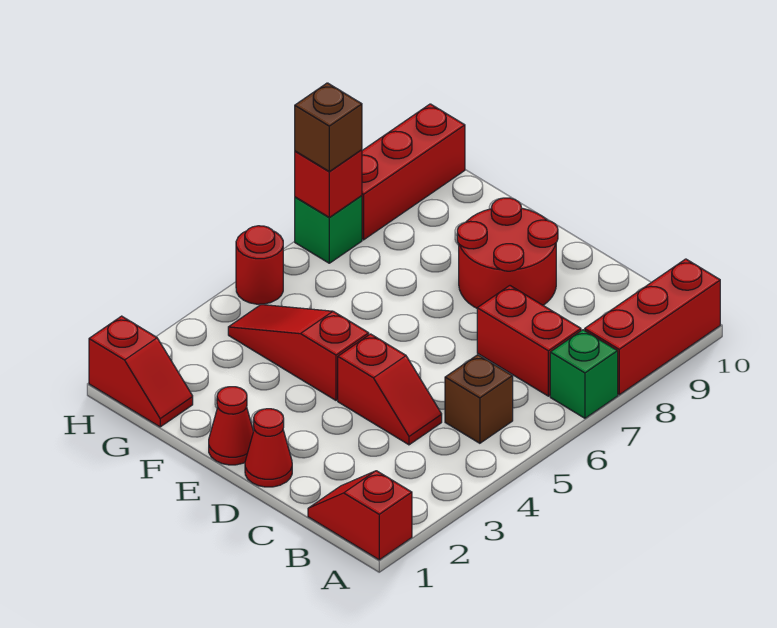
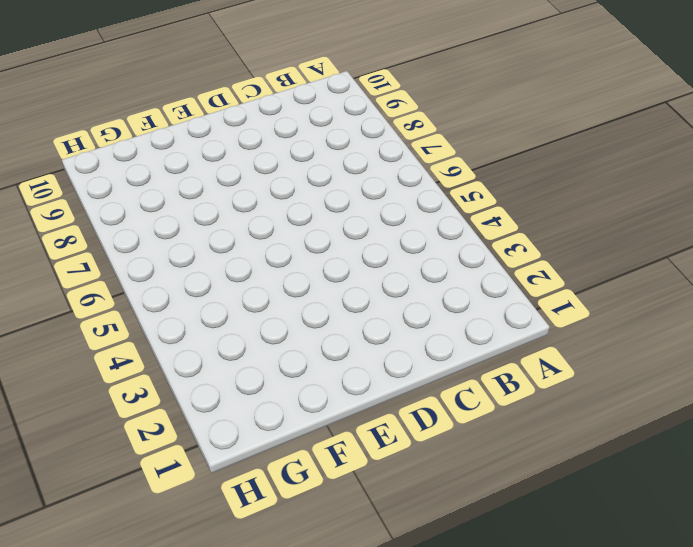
none -> red slope A1:B1 level 1 top A
none -> green brick A7 level 1
none -> red brick A8:A10 level 1

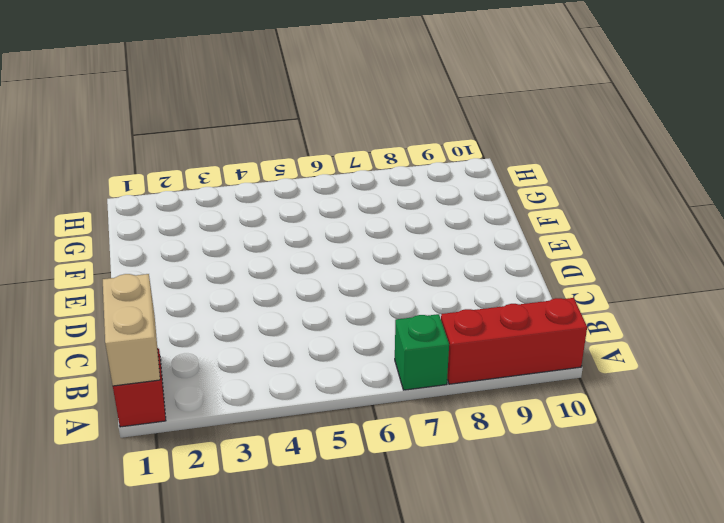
tan brick A1:B1 level 2 -> none
none -> brown brick B5 level 1
none -> red brick B7:C7 level 1
none -> red slope C4:D4 level 1 top D

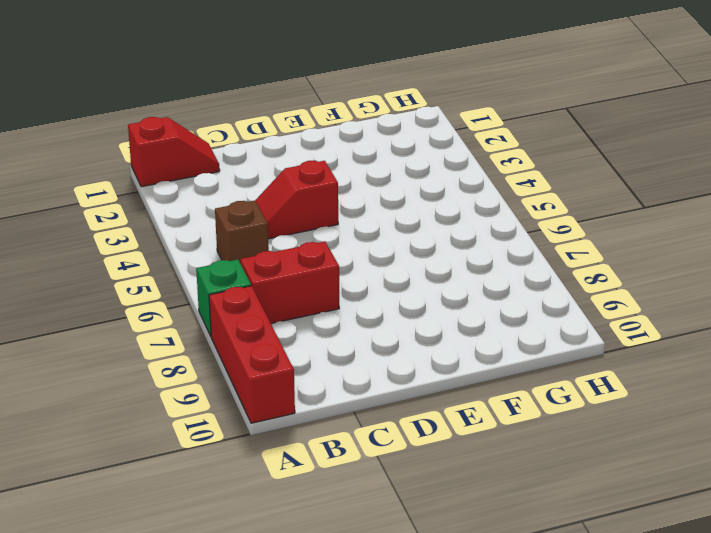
none -> red cone D1 level 1
none -> red round brick D8:E9 level 1
none -> red cone E1 level 1

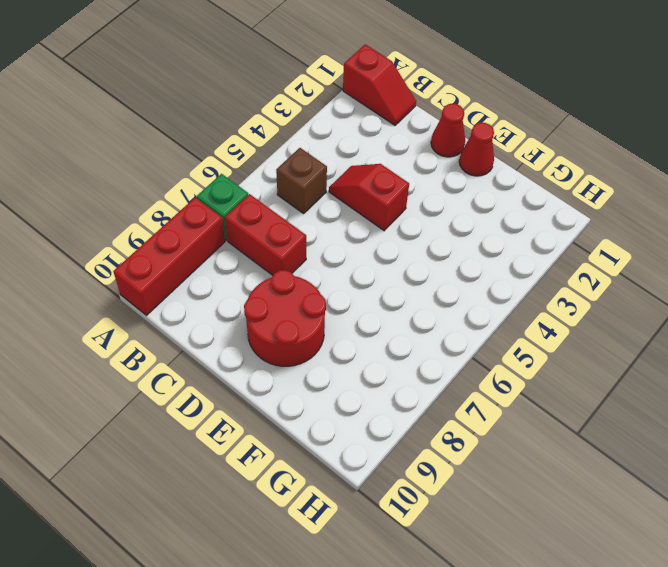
none -> red slope E4:G4 level 1 top E
none -> red slope G1:H1 level 1 top H
none -> red round brick H5 level 1

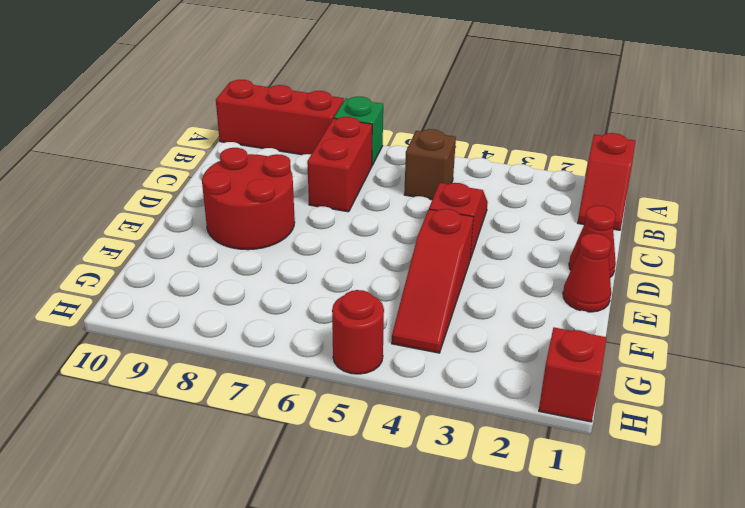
none -> green brick H7 level 1
none -> red brick H8:H10 level 1
none -> red brick H7 level 2

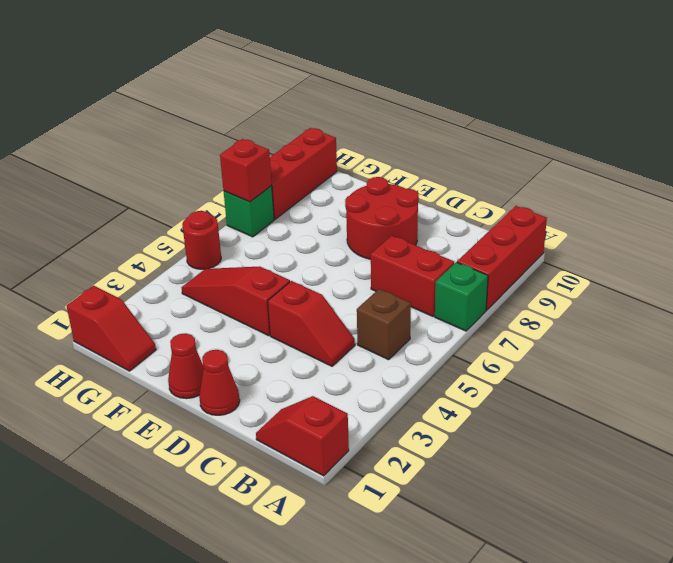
none -> brown brick H7 level 3

